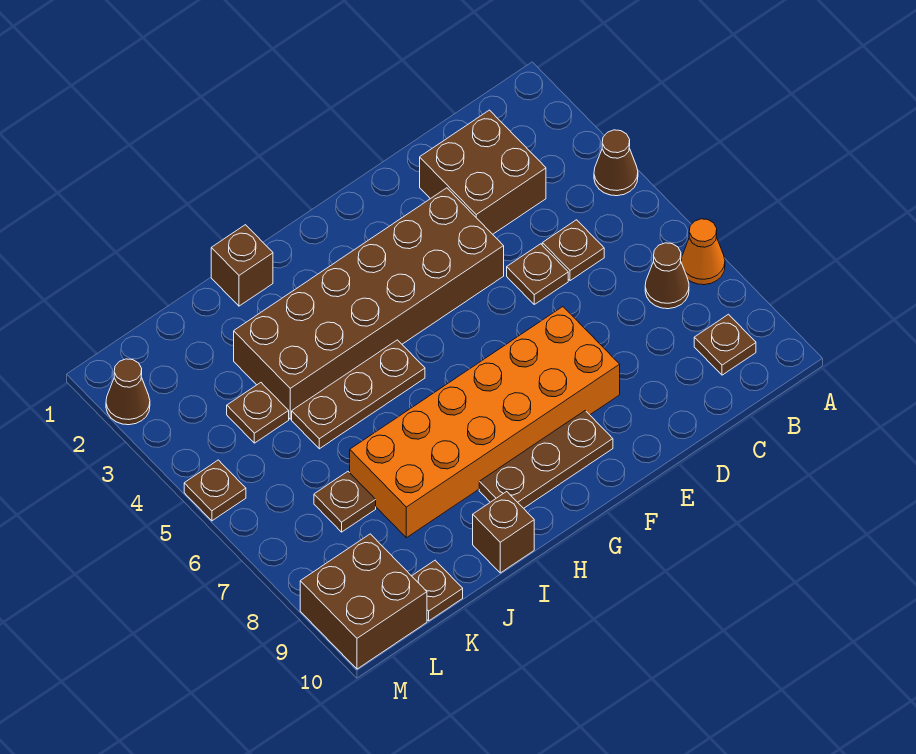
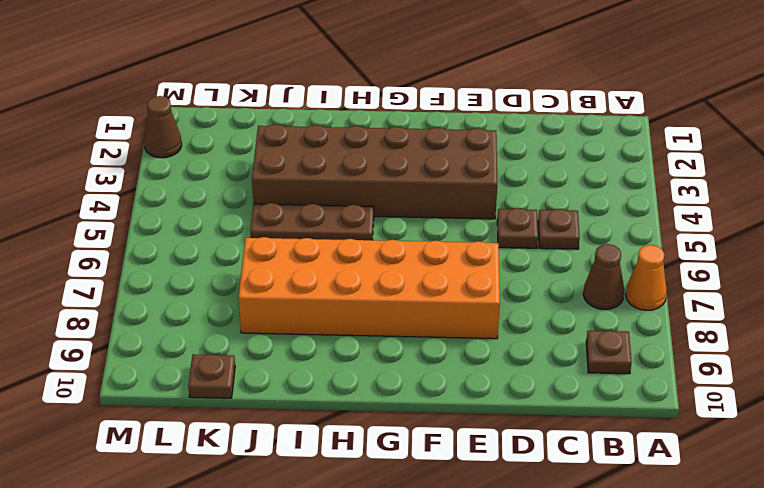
none -> brown cone A4 level 1
none -> brown brick C2:D3 level 1
none -> brown plate F9:H9 level 1

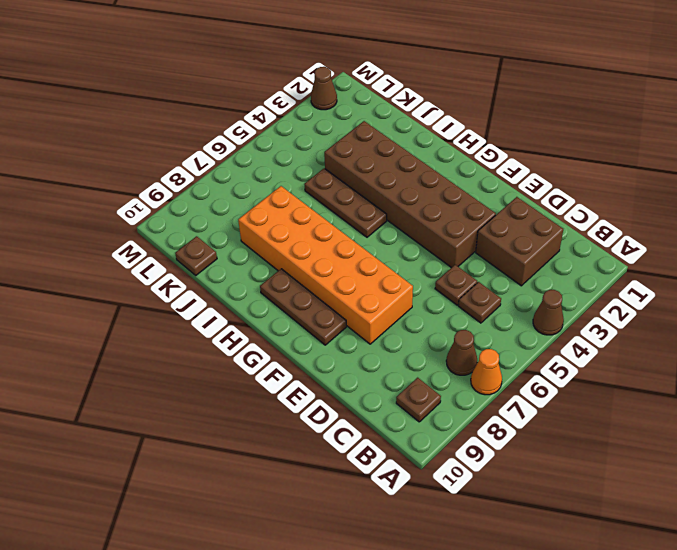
none -> brown brick I1 level 1
none -> brown brick I10 level 1
none -> brown plate K4 level 1

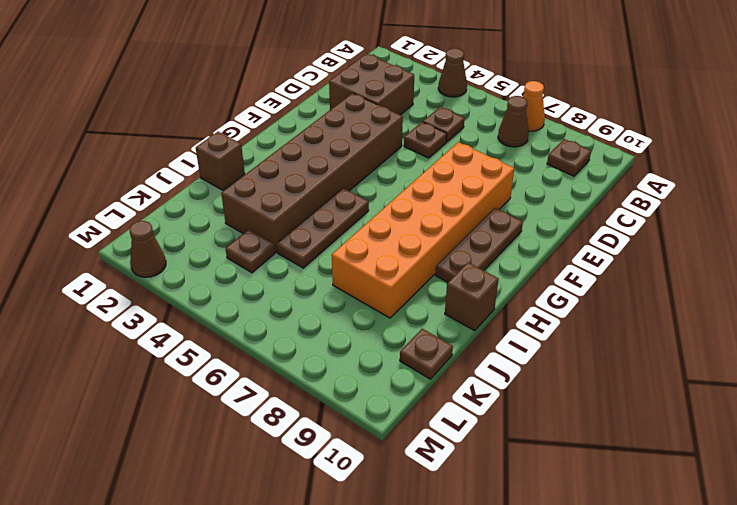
none -> brown plate K7 level 1
none -> brown brick L9:M10 level 1
none -> brown plate M5 level 1

